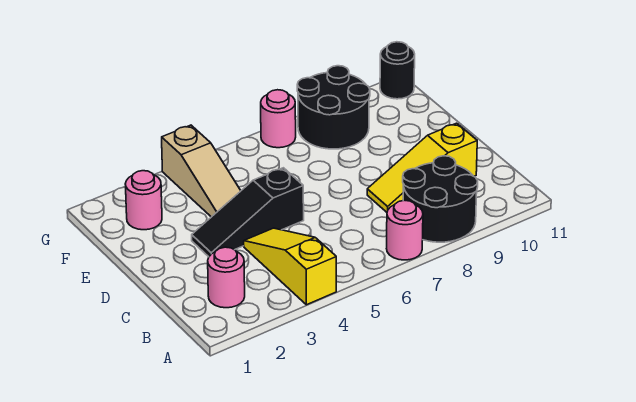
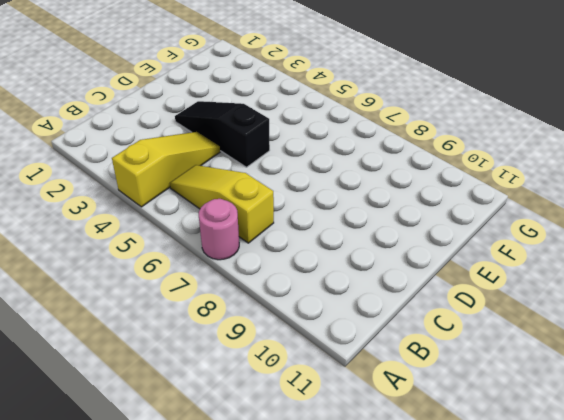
yellow slope B5:B7 level 1 top 7 -> yellow slope C8:C10 level 1 top 10
none -> black round brick A8:B9 level 1
none -> pink round brick B2 level 1

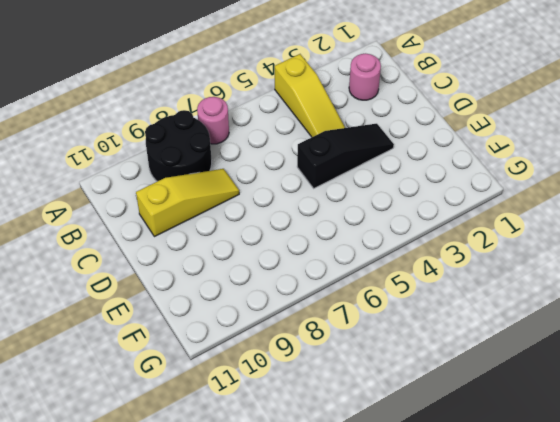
none -> tan slope E4:G4 level 1 top G
none -> pink round brick F2 level 1

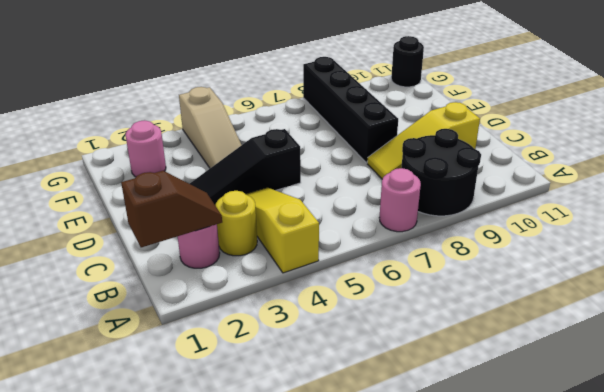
brown slope B1:B2 level 2 top 1 -> none
yellow round brick B3 level 1 -> none
black brick D8:G8 level 1 -> black round brick F8:G9 level 1
none -> pink round brick G7 level 1

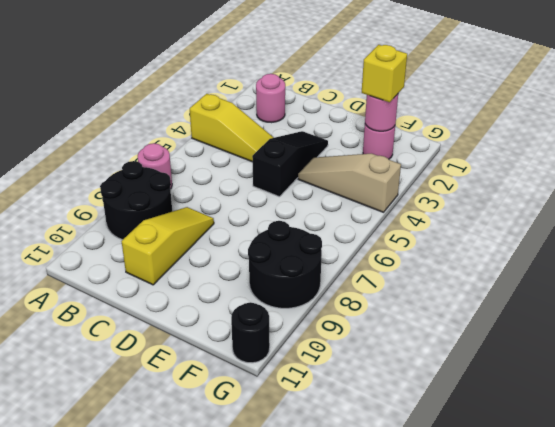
pink round brick F2 level 2 -> pink round brick G7 level 1
yellow brick F2 level 3 -> none

